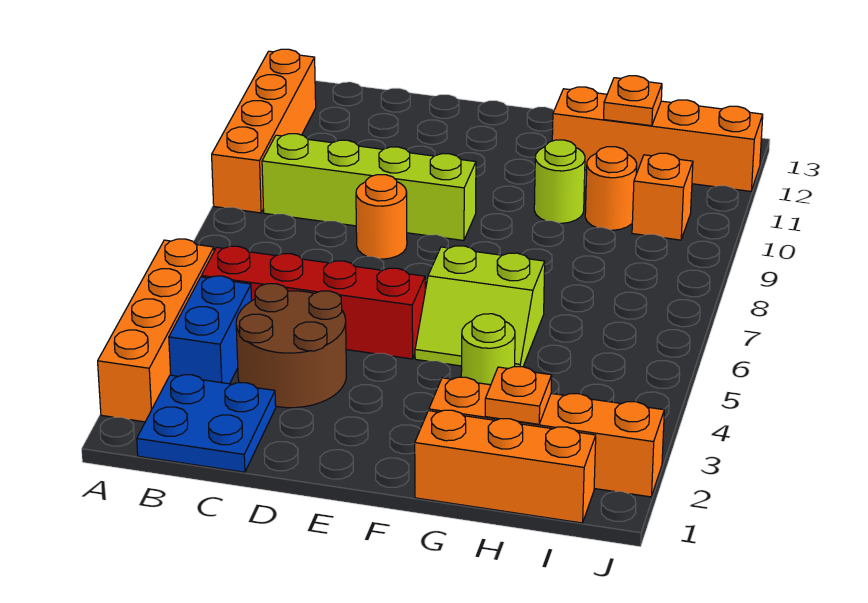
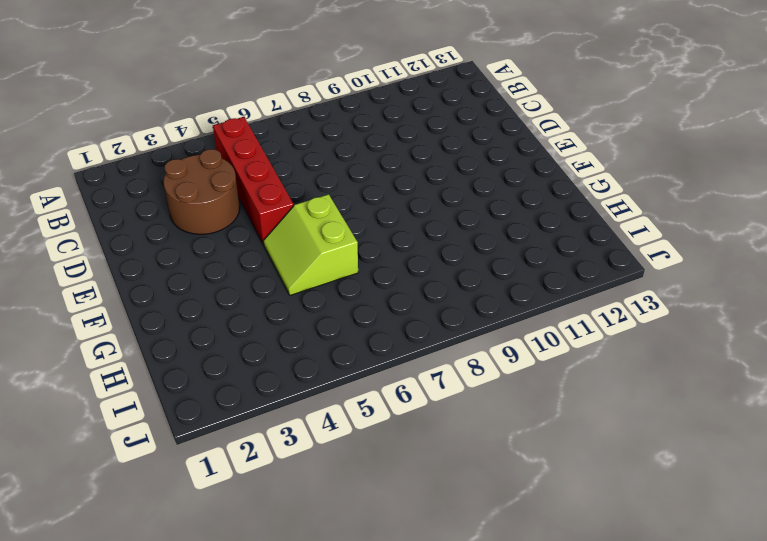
none -> orange brick A2:A5 level 1
none -> orange brick A9:A12 level 1
none -> blue plate B1:C2 level 1

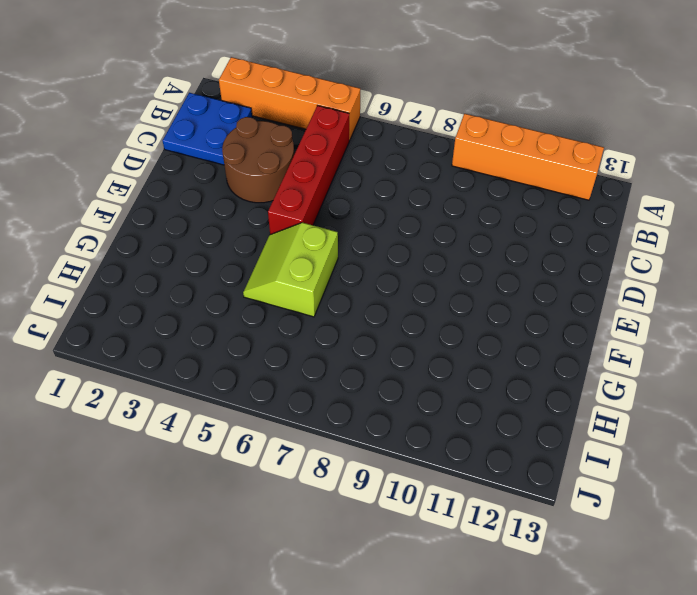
none -> blue brick B3:B4 level 1
none -> lime brick B9:E9 level 1
none -> orange round brick D8 level 1

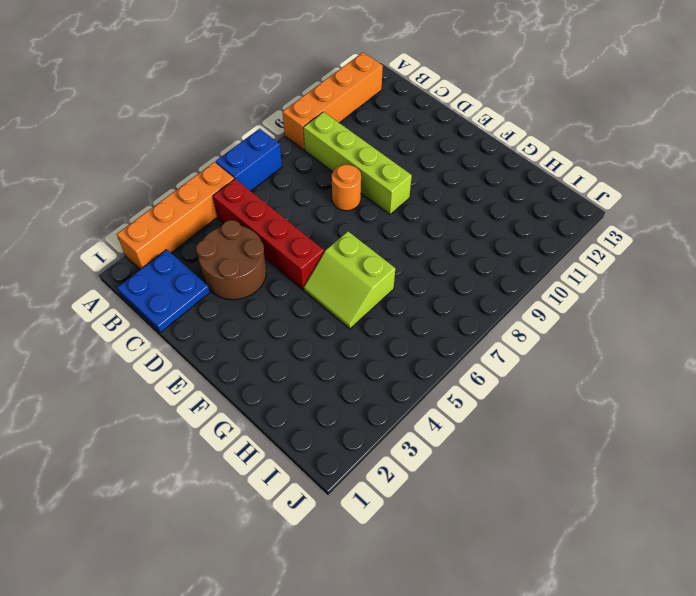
blue brick A6:A7 level 1 -> blue brick B3:B4 level 1
none -> orange brick G1:I1 level 1
none -> orange brick G2:J2 level 1
none -> lime round brick G4 level 1

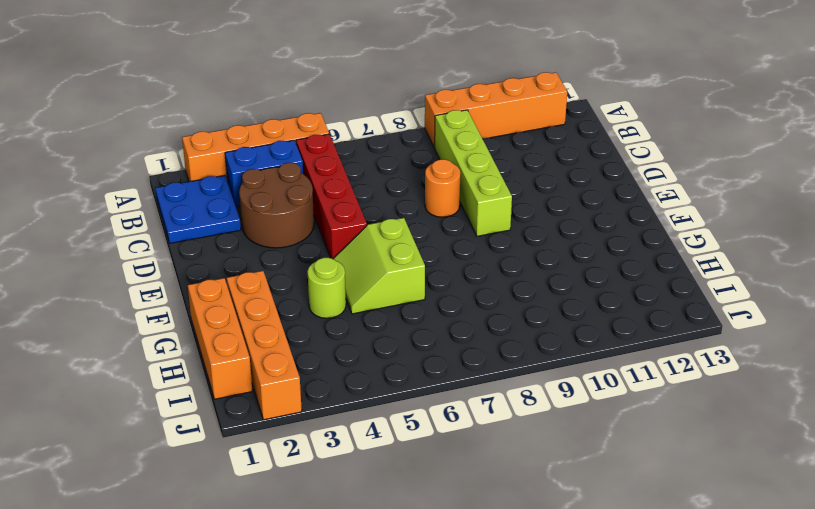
none -> lime round brick G10 level 1
none -> orange brick G12:J12 level 1
none -> orange round brick H10 level 1

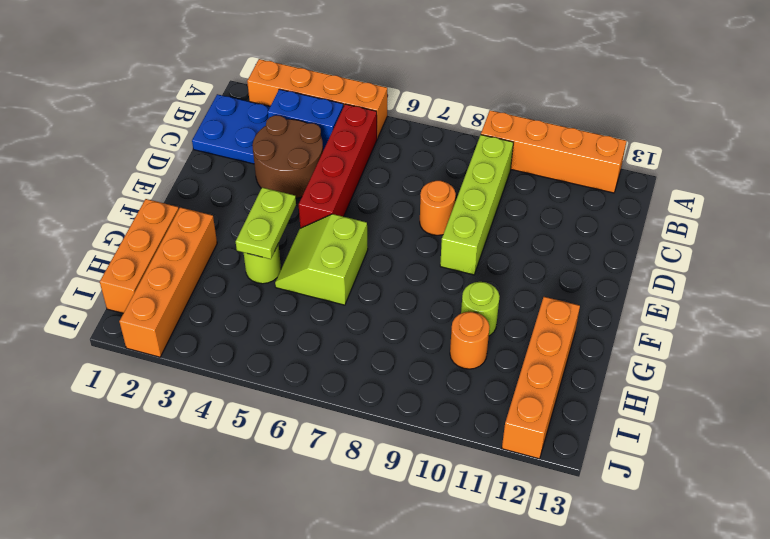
lime plate F4:G4 level 2 -> none
none -> orange brick I10 level 1
none -> orange plate H2 level 2
none -> orange plate H12 level 2

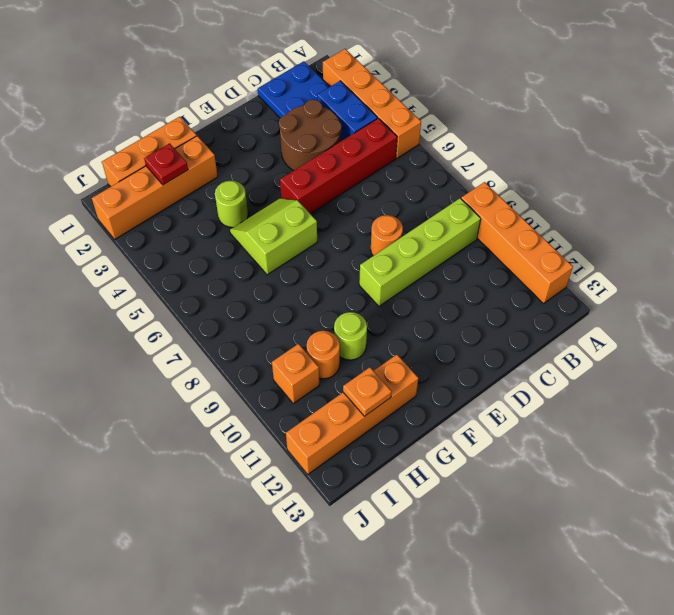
red plate H2 level 2 -> orange plate H2 level 2

